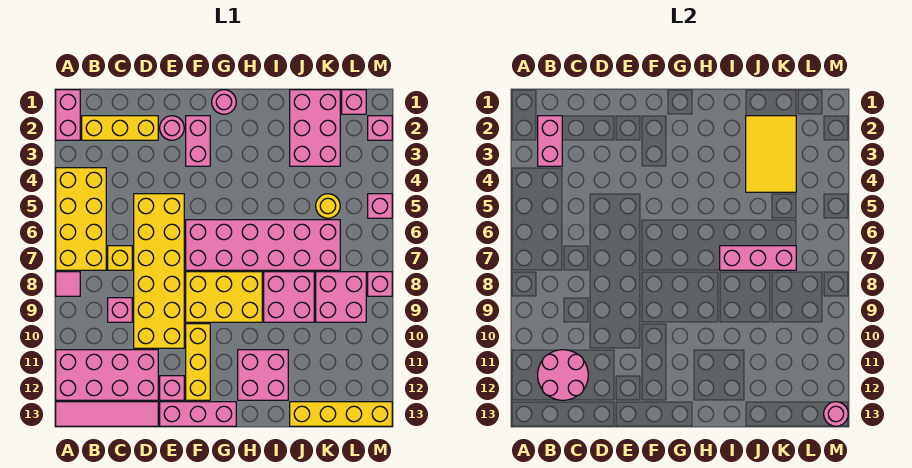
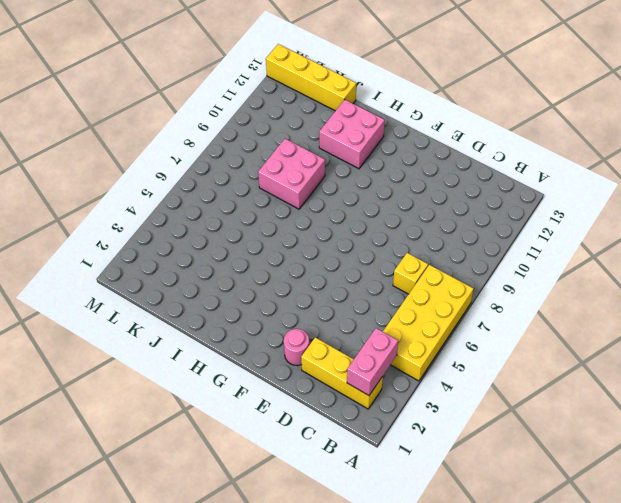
none -> pink brick A1:A2 level 1
none -> pink tile A8 level 1
none -> pink brick A11:D12 level 1
none -> pink tile A13:D13 level 1

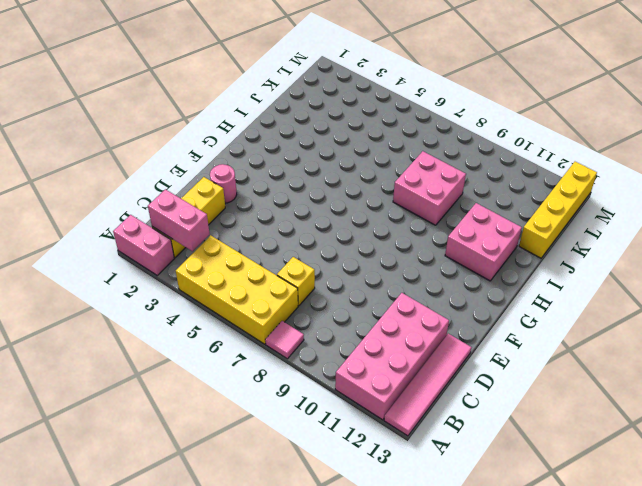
none -> pink brick C9 level 1
none -> yellow brick D5:E10 level 1
none -> pink brick E12 level 1
none -> pink brick E13:G13 level 1

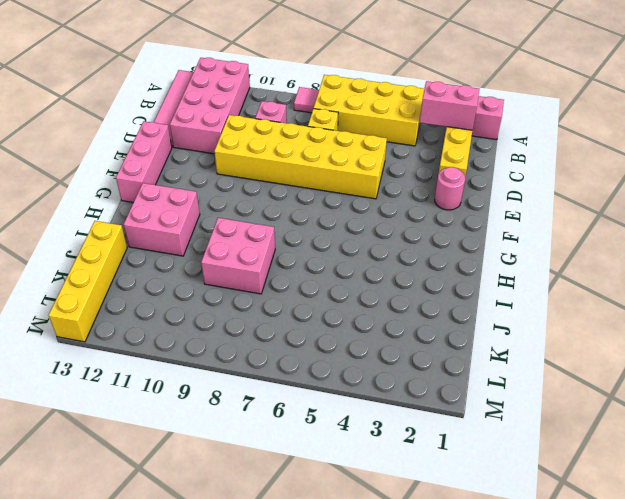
none -> pink brick E12 level 1
none -> pink brick F2:F3 level 1
none -> pink brick F6:K7 level 1
none -> yellow brick F8:H9 level 1

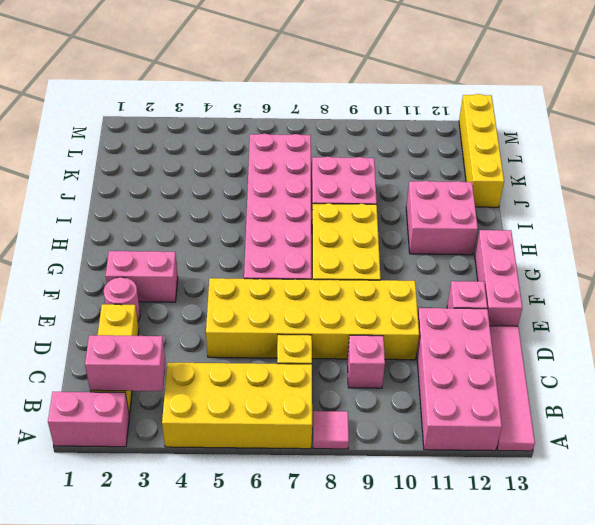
none -> yellow brick F10:F12 level 1
none -> pink round brick G1 level 1
none -> pink brick J1:K3 level 1
none -> yellow round brick K5 level 1

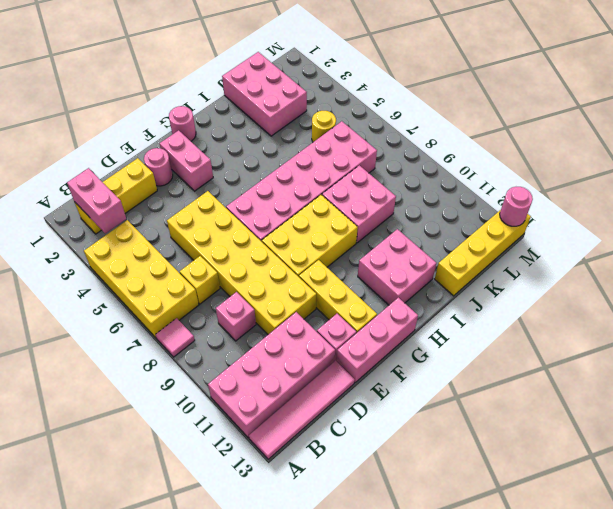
none -> pink brick A1:A2 level 1
none -> pink brick K8:L9 level 1
none -> pink brick L1 level 1
none -> pink brick M2 level 1

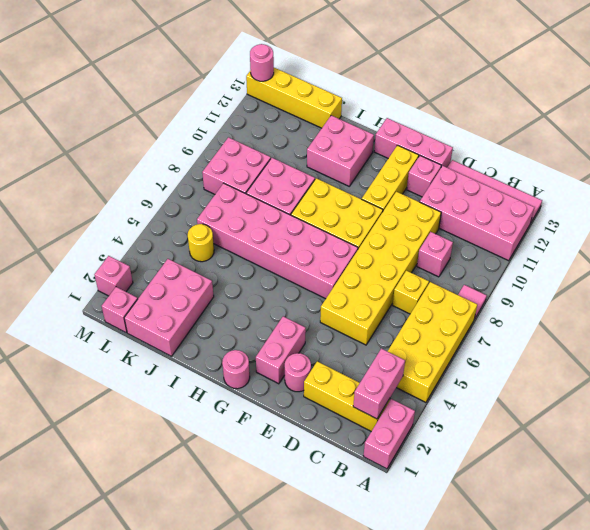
none -> pink brick M5 level 1
none -> pink brick M8 level 1
none -> pink round brick B11:C12 level 2
none -> pink brick I7:K7 level 2

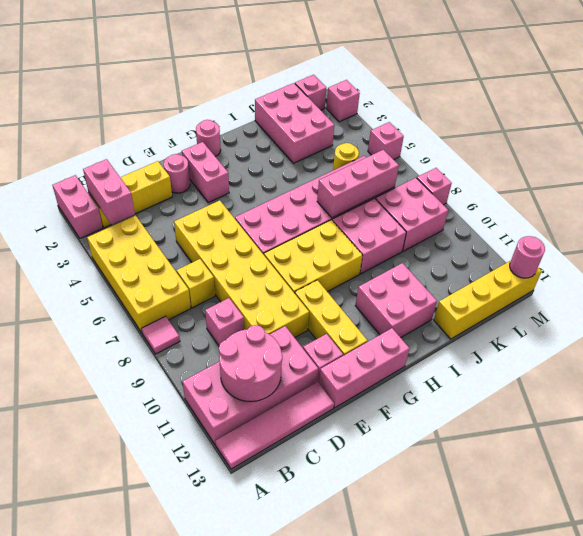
none -> yellow tile J2:K4 level 2

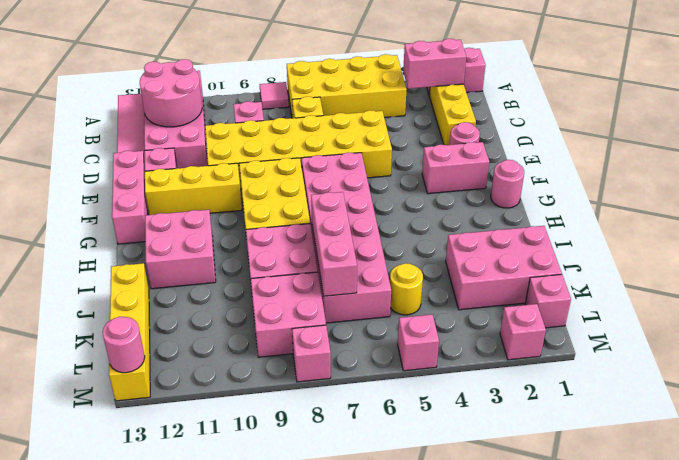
none -> yellow tile J2:K4 level 2

